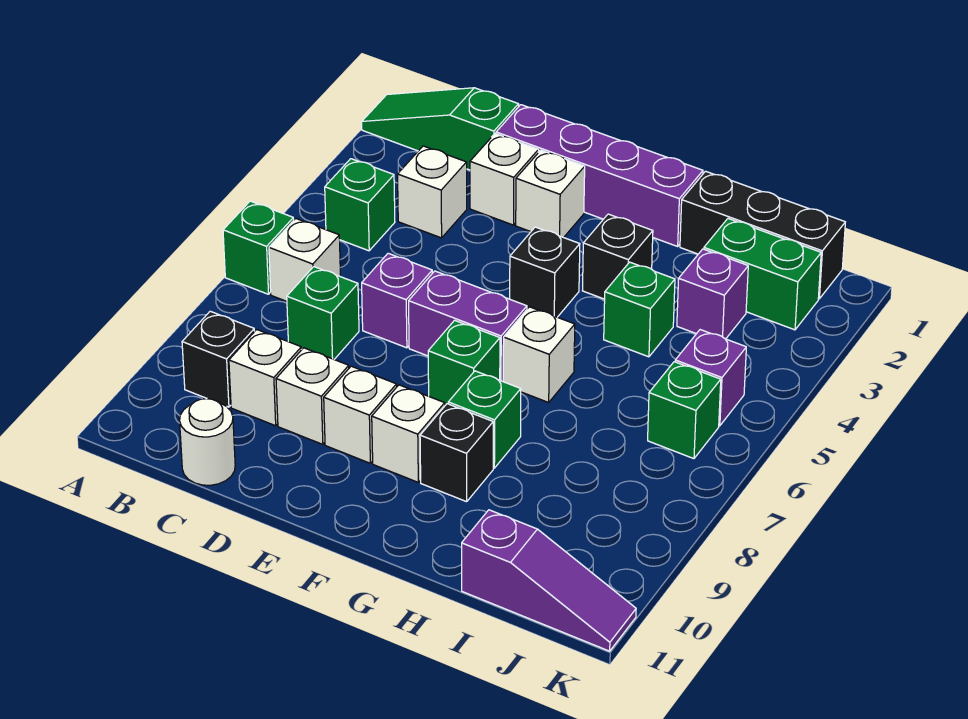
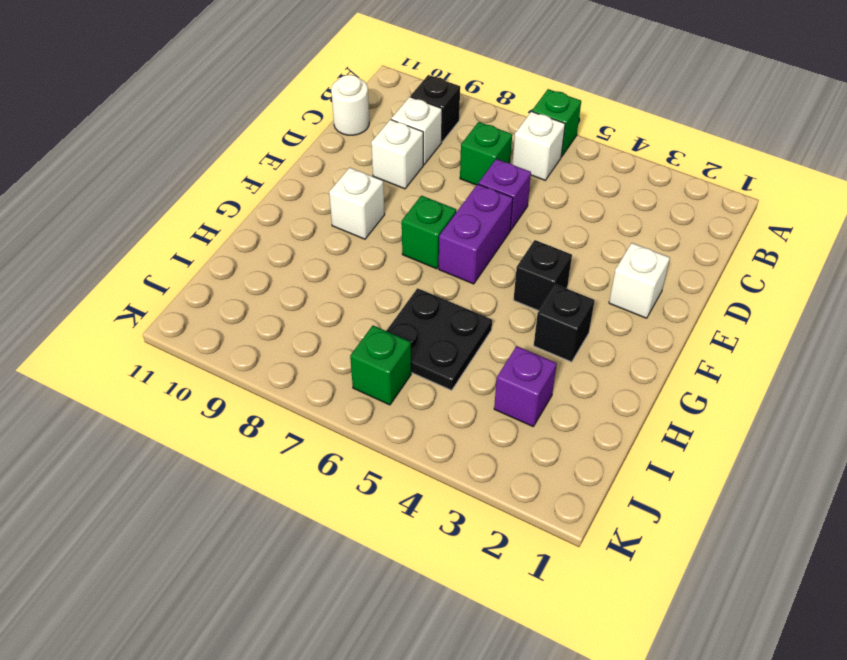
black plate H5:I6 level 1 -> none
none -> green slope A1:C1 level 1 top C
none -> green brick B4 level 1
none -> white brick C3 level 1
none -> purple brick D1:G1 level 1

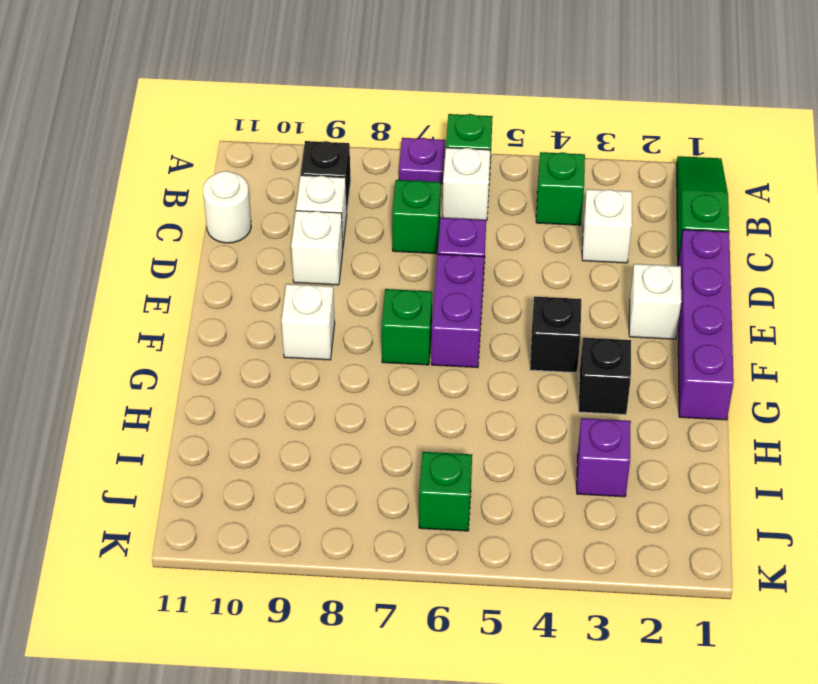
purple plate A7 level 1 -> none
none -> white brick D2 level 1
none -> white brick E9 level 1
none -> white brick G6 level 1
none -> green brick G8 level 1

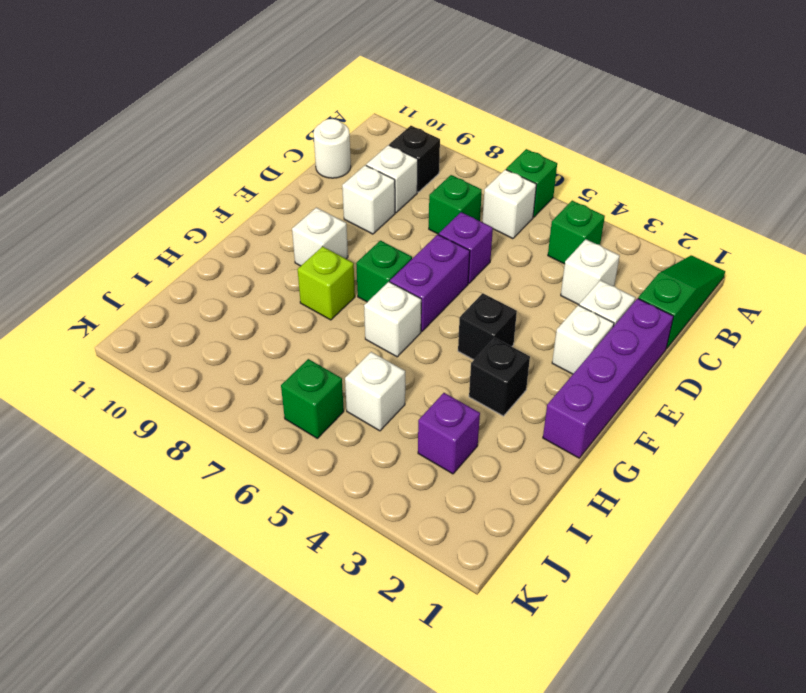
lime brick G8 level 1 -> green brick G8 level 1
white brick I5 level 1 -> white brick E9 level 1
none -> black brick G9 level 1
none -> black brick H1:J1 level 1
none -> green brick H4 level 1
none -> green brick I2:J2 level 1

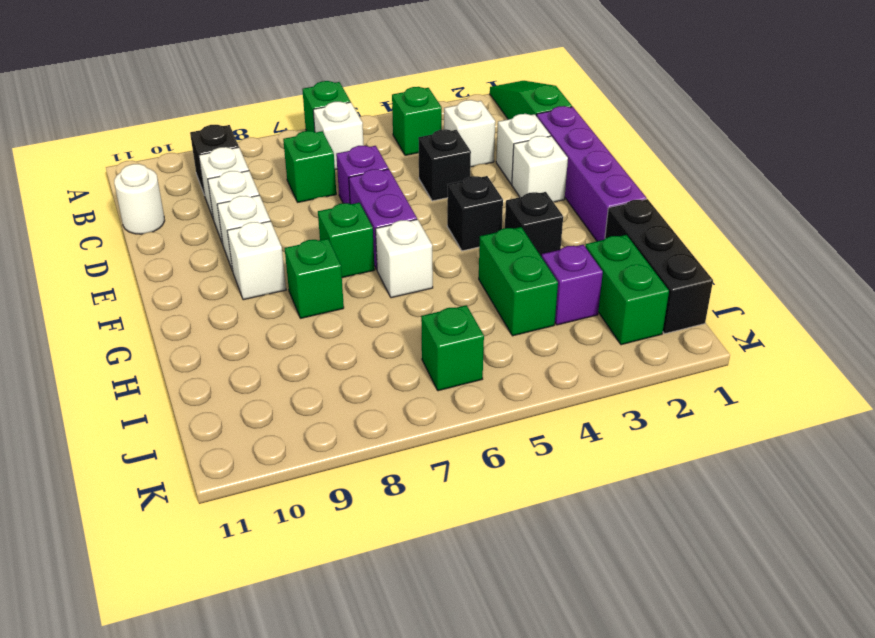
black brick D4 level 1 -> black brick G9 level 1
green brick H4:I4 level 1 -> green brick H4 level 1
none -> purple slope I11:K11 level 1 top I
none -> purple brick J5 level 1

